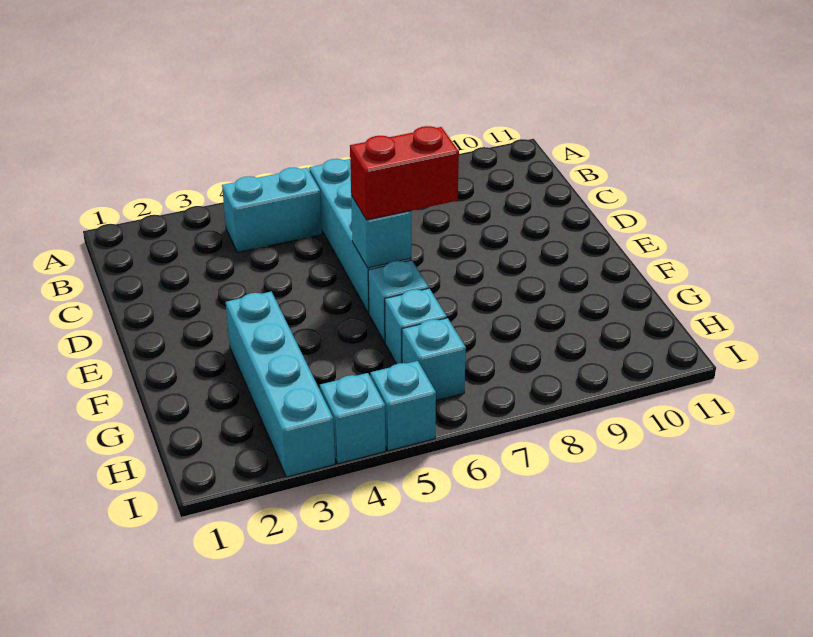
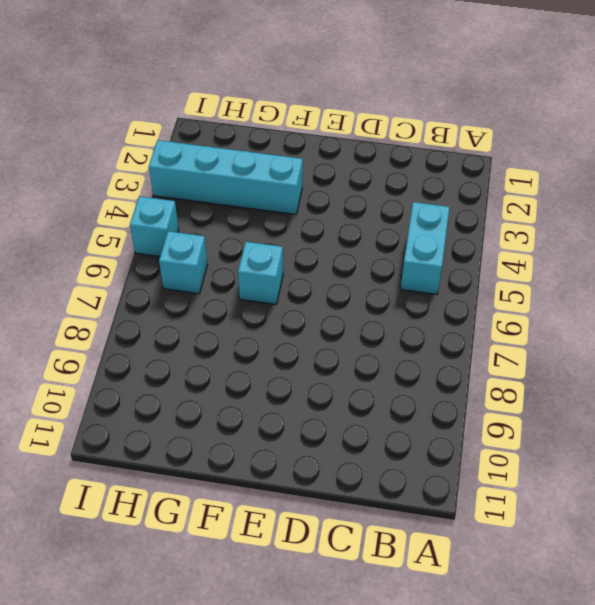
none -> cyan brick B6:E6 level 1
none -> cyan brick G6 level 1

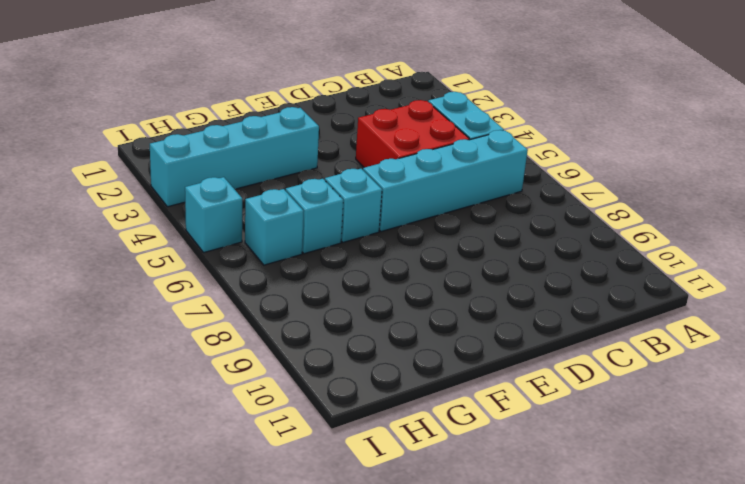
red brick C4:D5 level 1 -> none
none -> cyan brick I4 level 1
none -> cyan brick E6 level 2

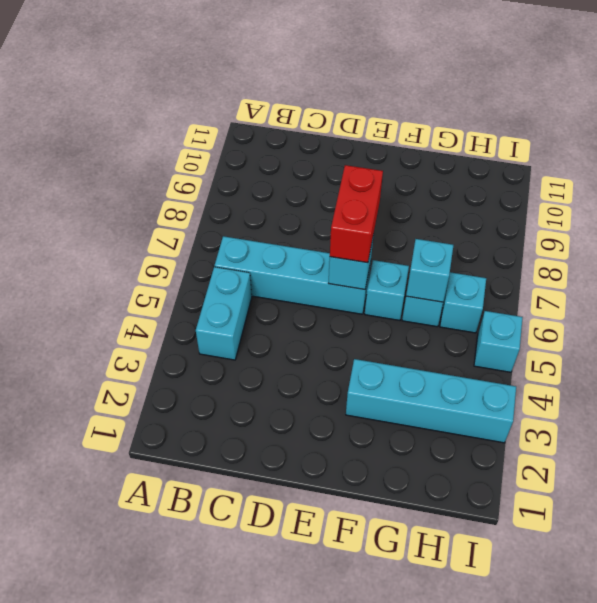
cyan brick G6 level 2 -> cyan brick I4 level 1

